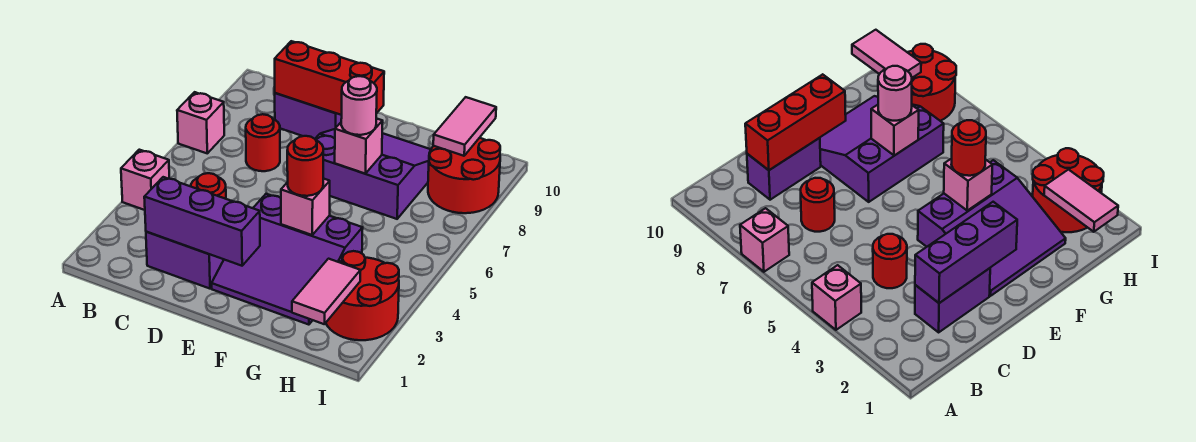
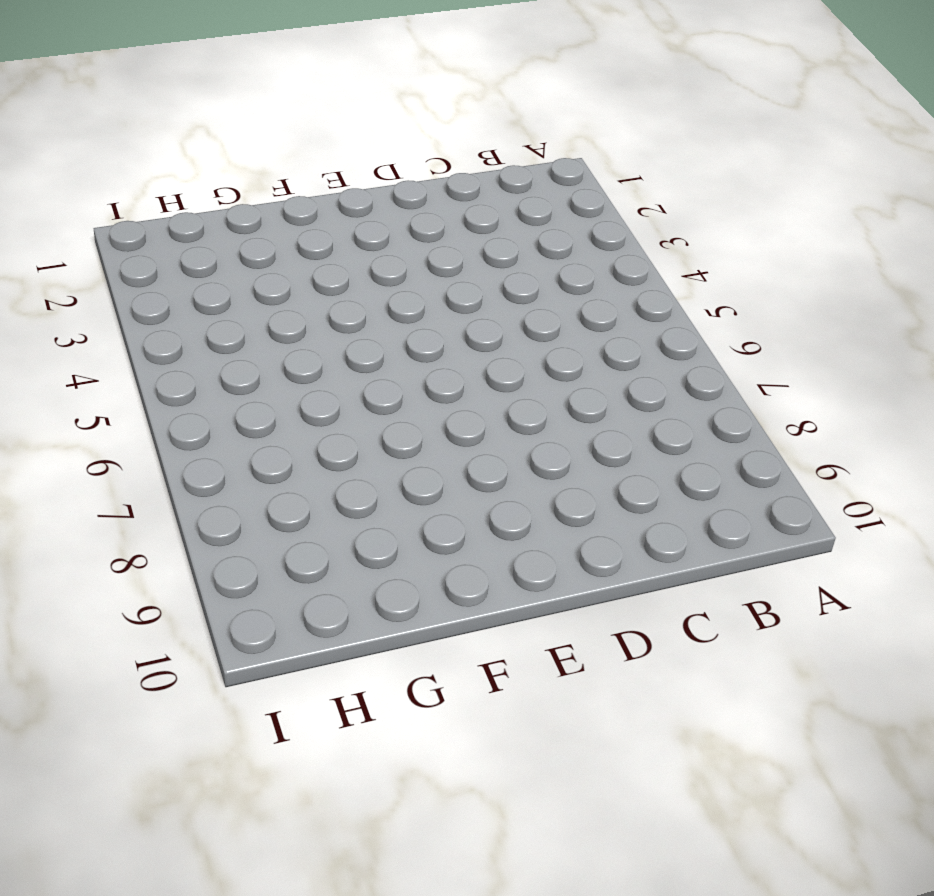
none -> pink brick A4 level 1
none -> pink brick A7 level 1
none -> purple brick C2:D2 level 1

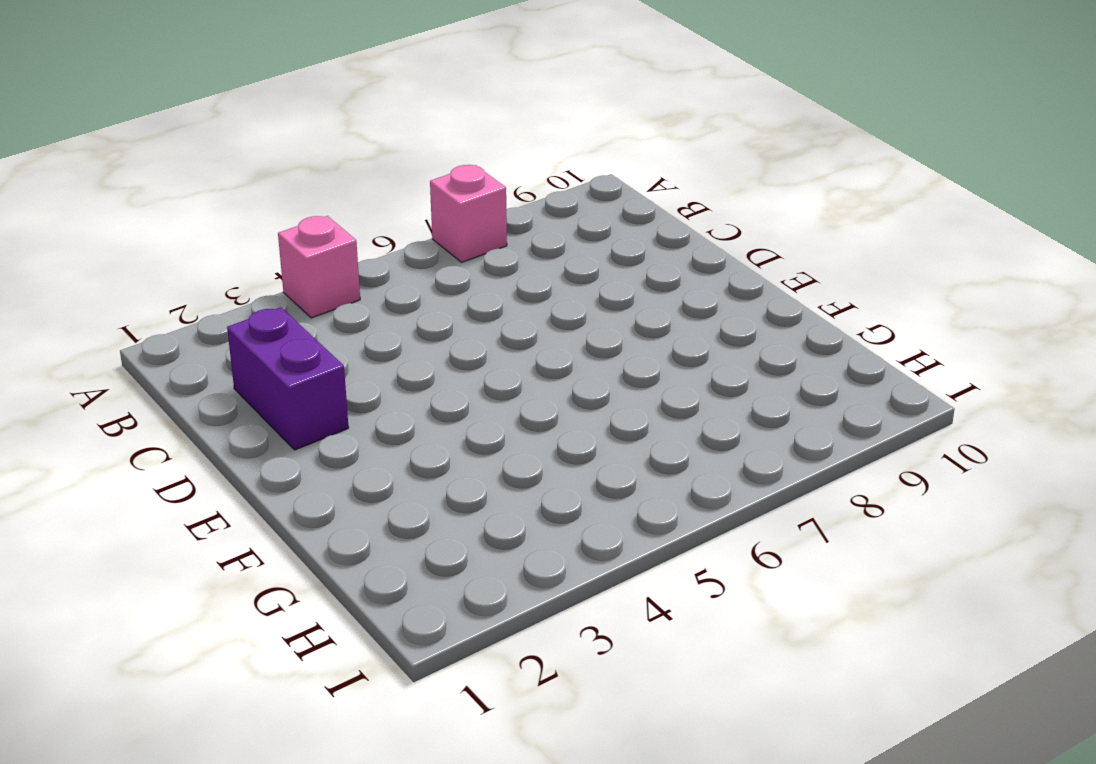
none -> red round brick C4 level 1
none -> red round brick C7 level 1
none -> purple brick C9:D9 level 1

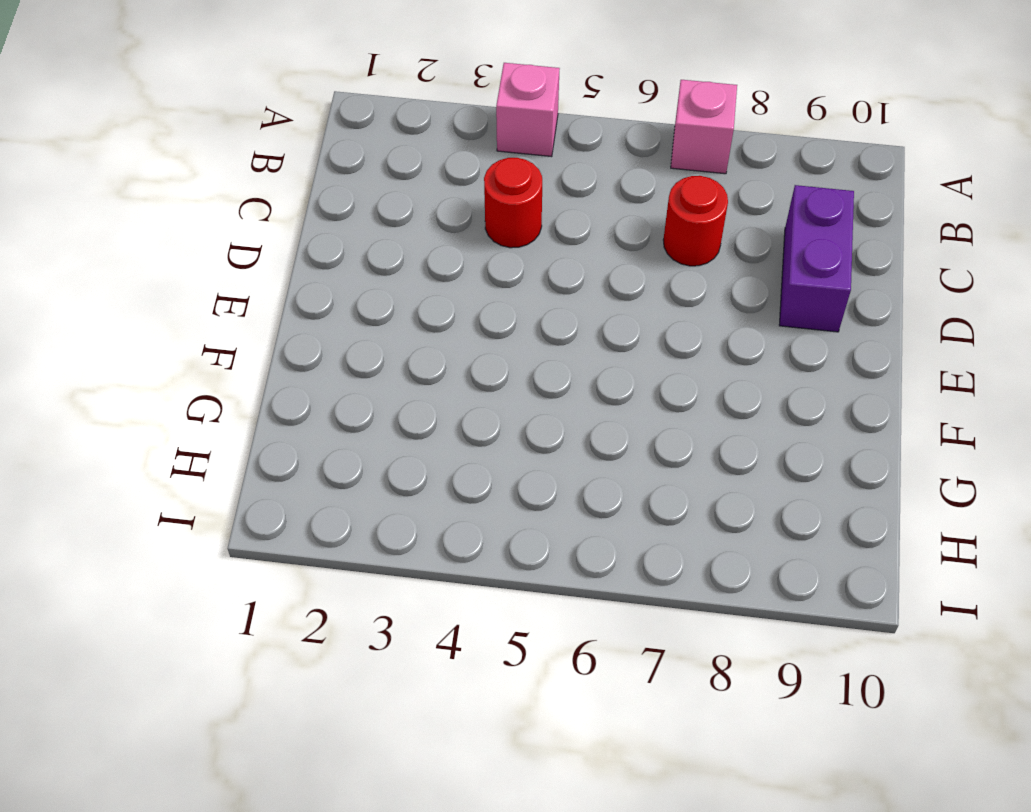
none -> purple brick C2:D2 level 1
none -> purple slope E2:G4 level 1 top 4
none -> purple slope E7:G9 level 1 top 7

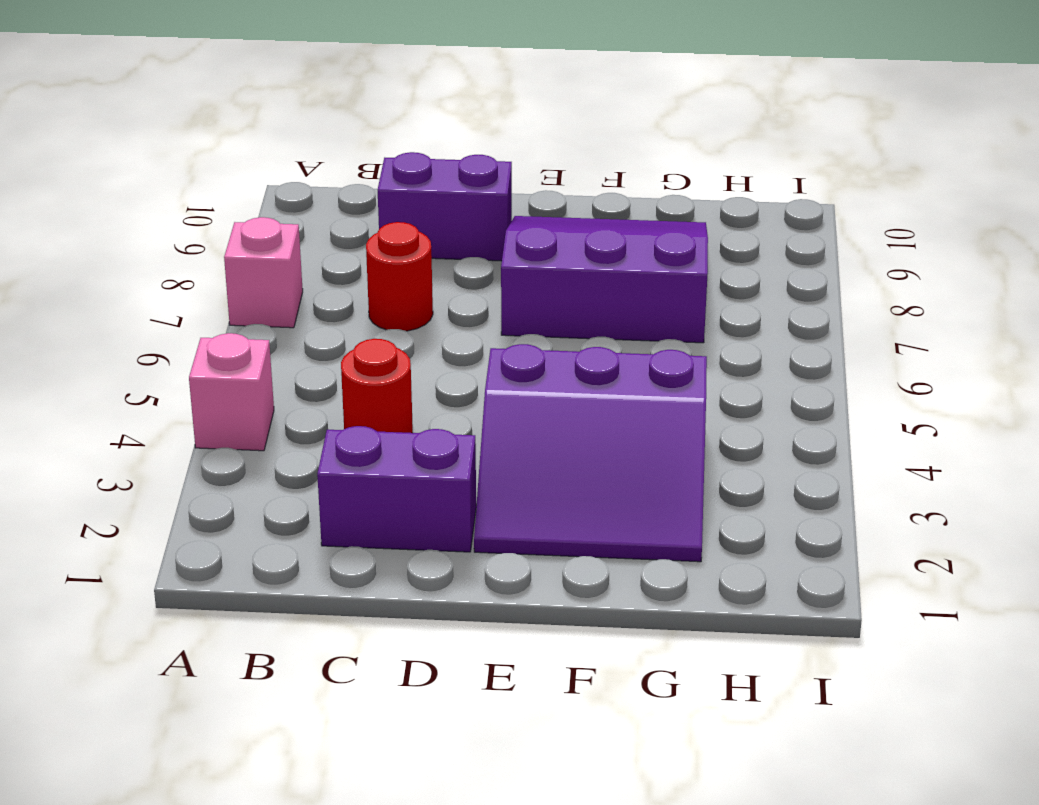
none -> red round brick H2:I3 level 1
none -> red round brick H8:I9 level 1
none -> purple brick C2:E2 level 2

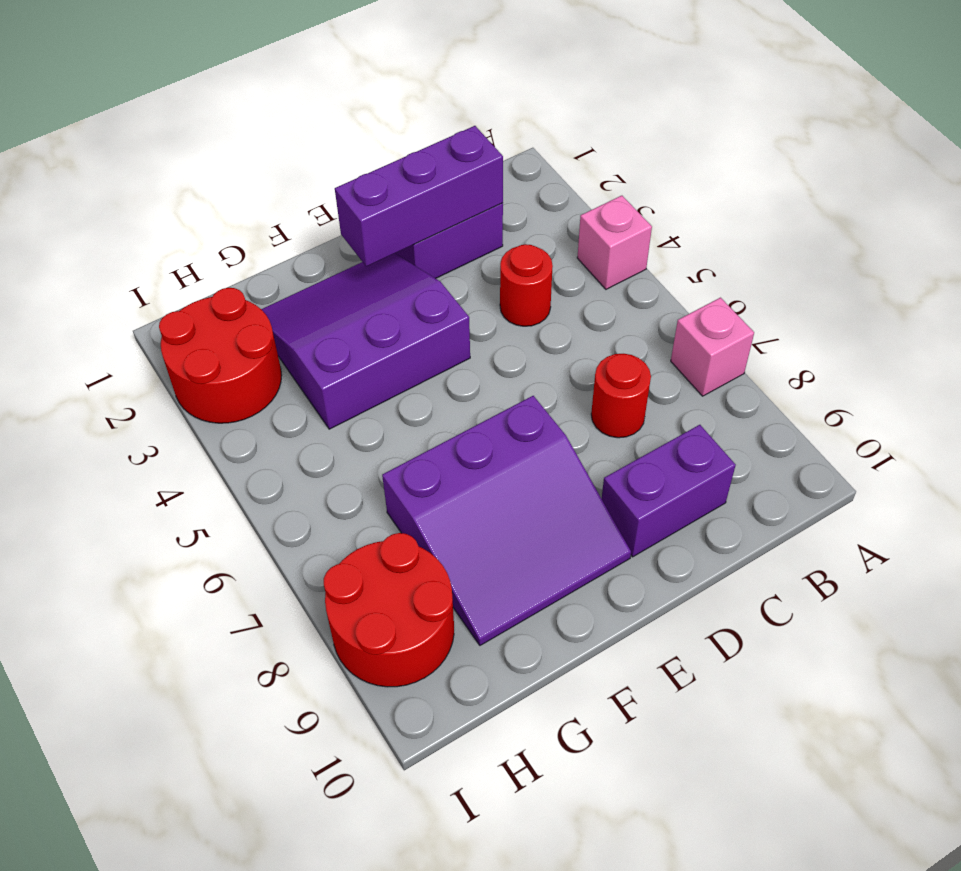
none -> red brick C9:E9 level 2
none -> pink brick F4 level 2
none -> pink brick F7 level 2

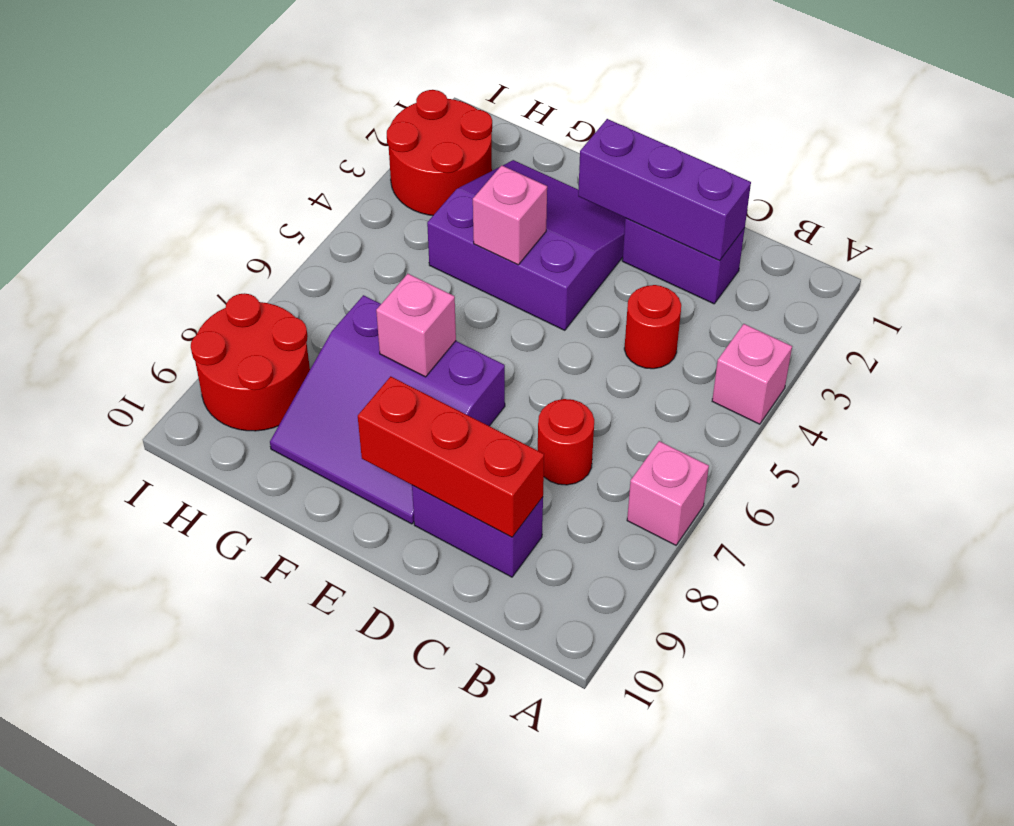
none -> pink tile H1:H2 level 2
none -> pink tile H9:H10 level 2
none -> red round brick F4 level 3

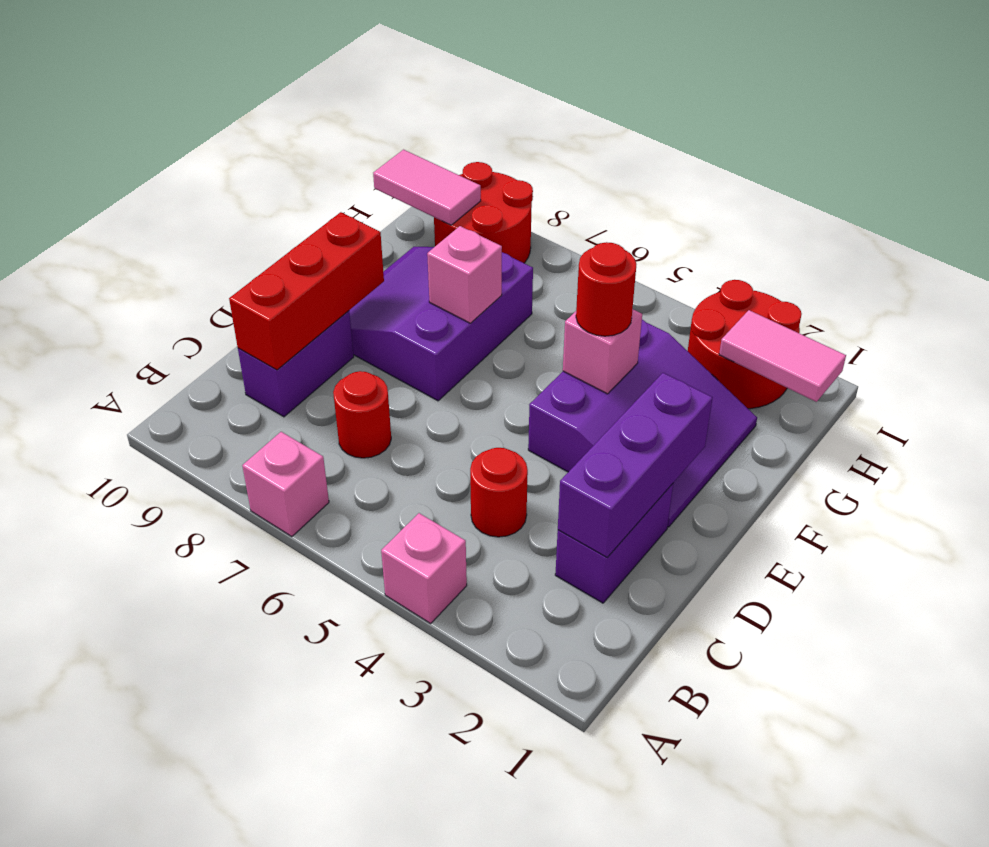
none -> pink round brick F7 level 3

